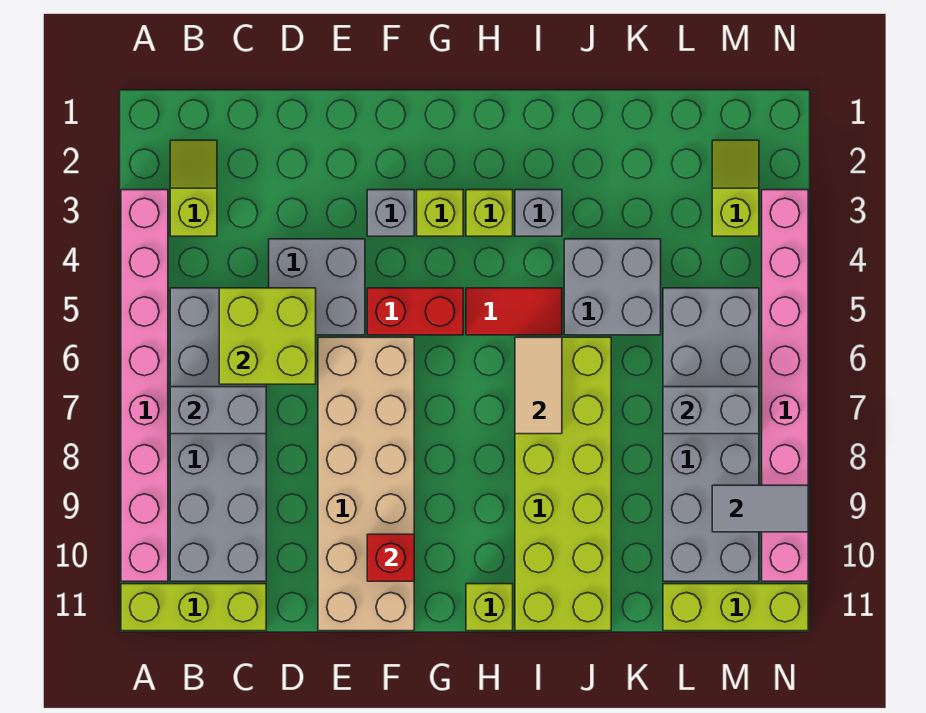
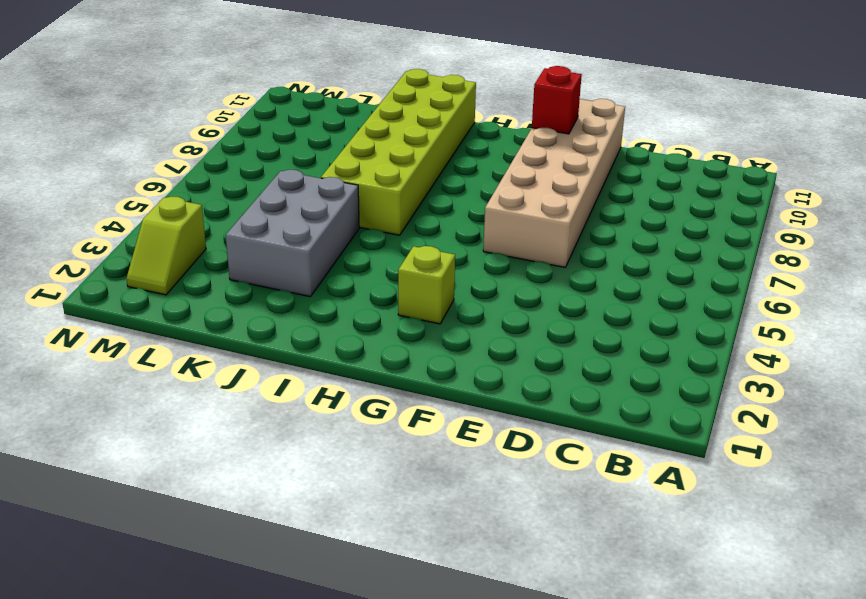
grey brick J3:K5 level 1 -> grey brick J4:K5 level 1
none -> pink brick A3:A10 level 1
none -> lime brick A11:C11 level 1
none -> lime slope B2:B3 level 1 top 3

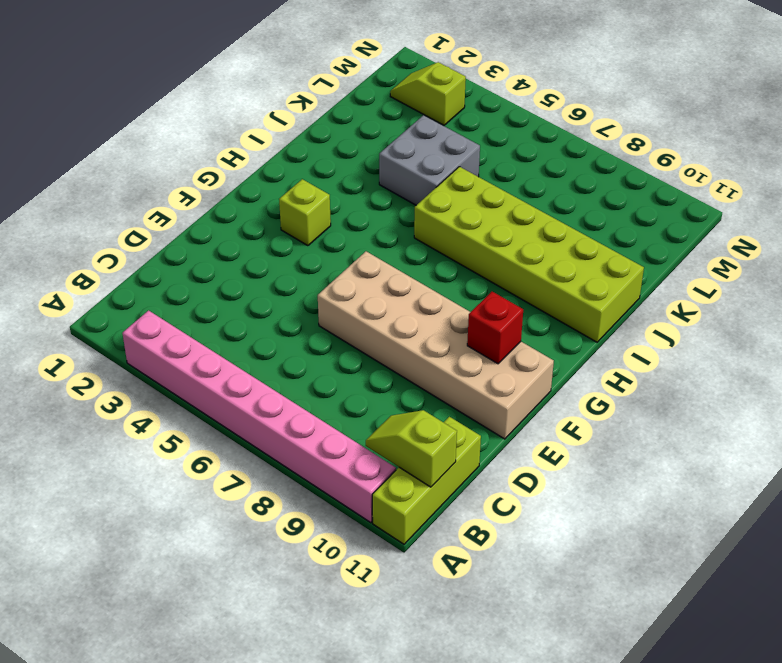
lime slope B10:B11 level 2 top 11 -> lime slope B2:B3 level 1 top 3
none -> grey brick B5:C10 level 1
none -> grey brick D4:E5 level 1
none -> grey brick F3 level 1

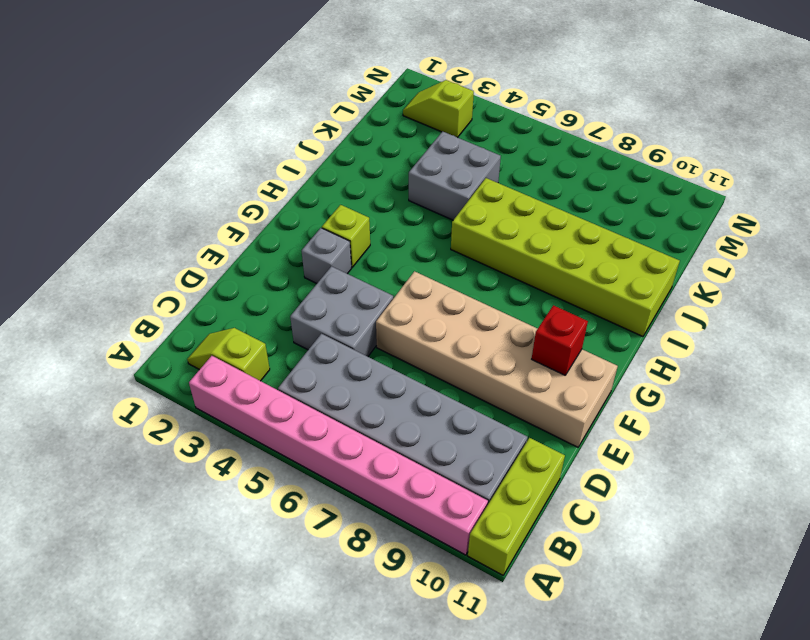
none -> red brick F5:G5 level 1
none -> lime brick H3 level 1
none -> red tile H5:I5 level 1

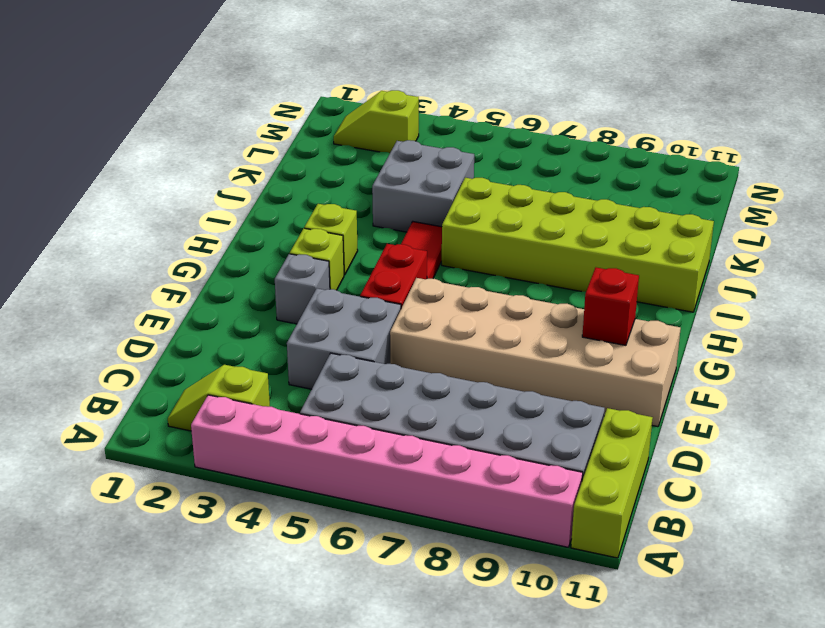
none -> lime brick H11 level 1
none -> grey brick I3 level 1
none -> grey brick L5:M10 level 1

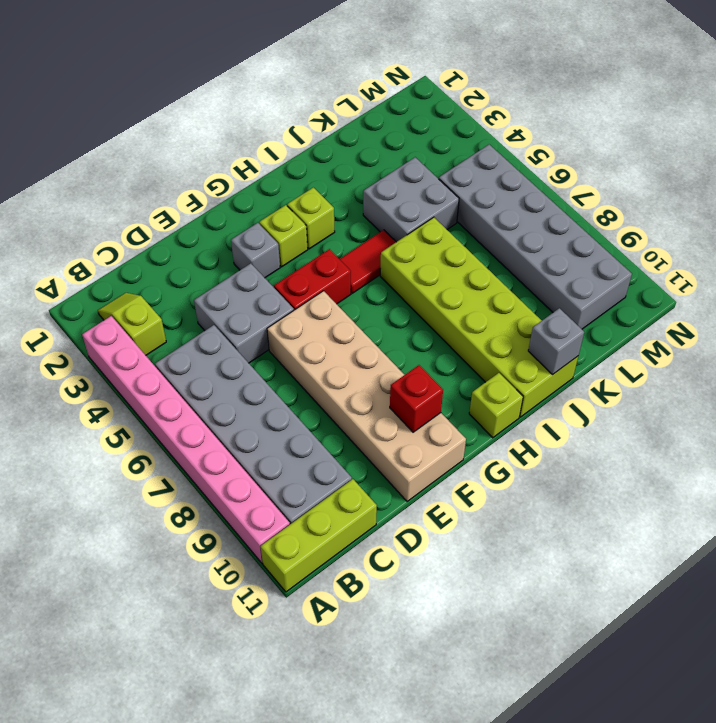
grey brick J11 level 2 -> grey brick I3 level 1
none -> lime brick L11:N11 level 1
none -> lime slope M2:M3 level 1 top 3
none -> pink brick N3:N10 level 1

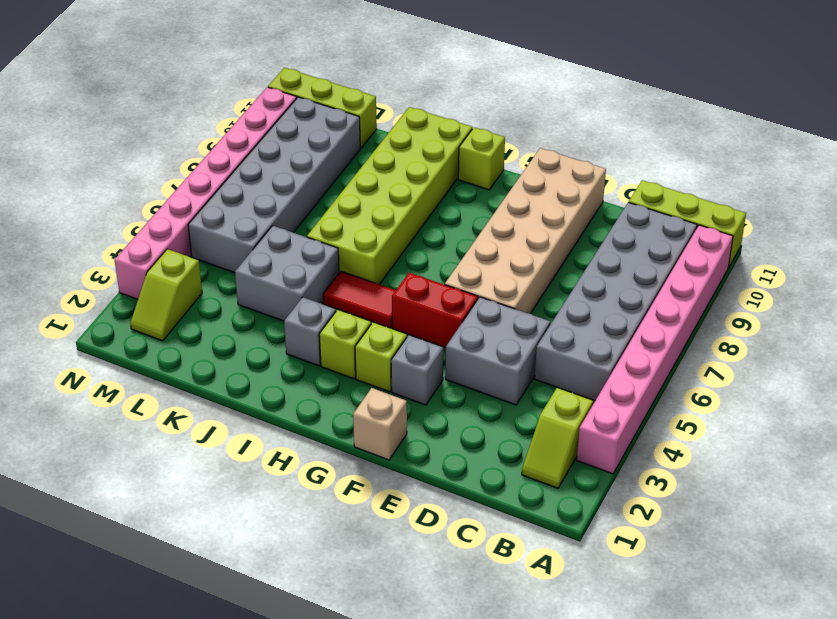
tan brick F1 level 1 -> none
none -> grey brick B7:C7 level 2
none -> lime brick C5:D6 level 2
none -> red brick F10 level 2

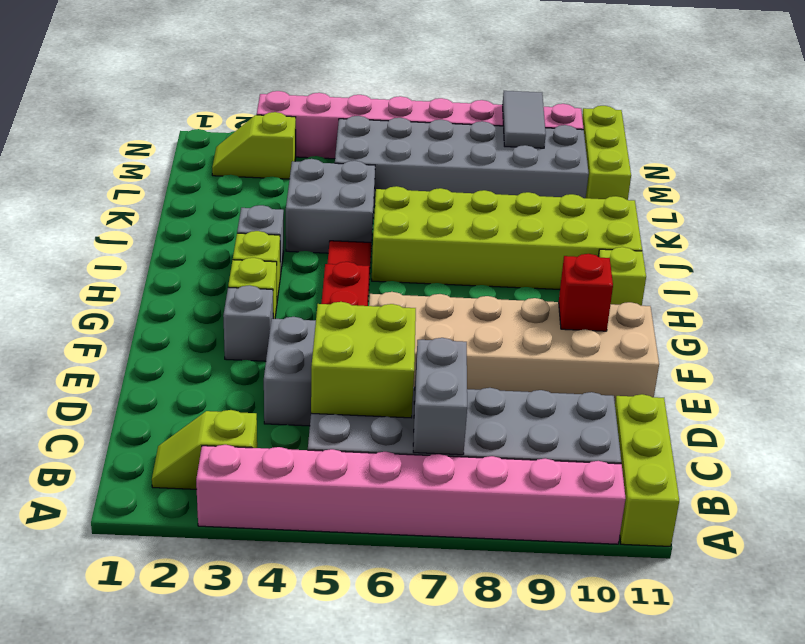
none -> tan tile I6:I7 level 2
none -> grey brick L7:M7 level 2

